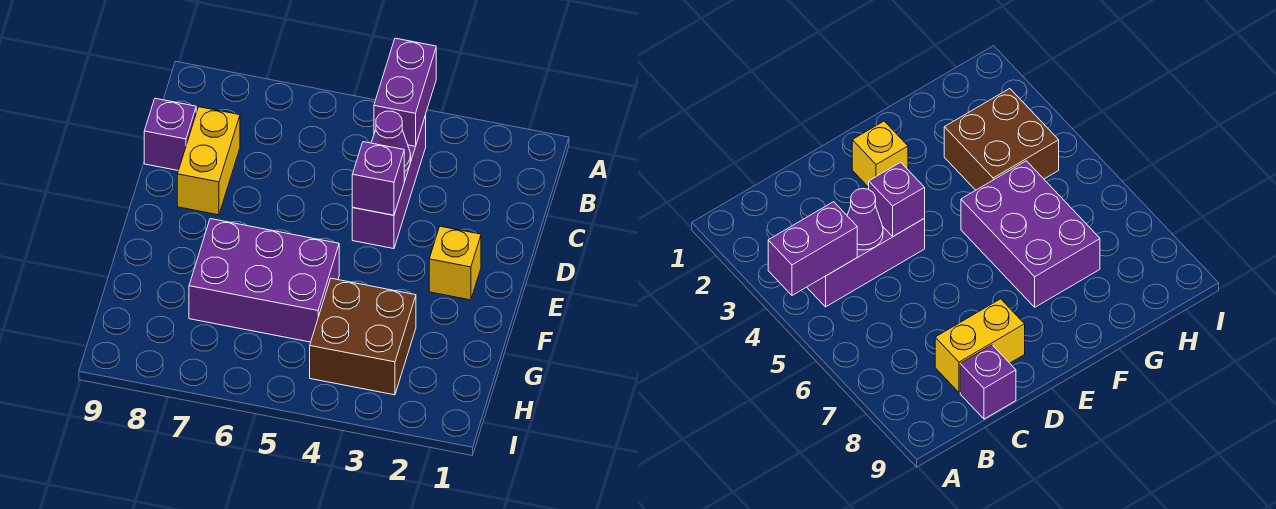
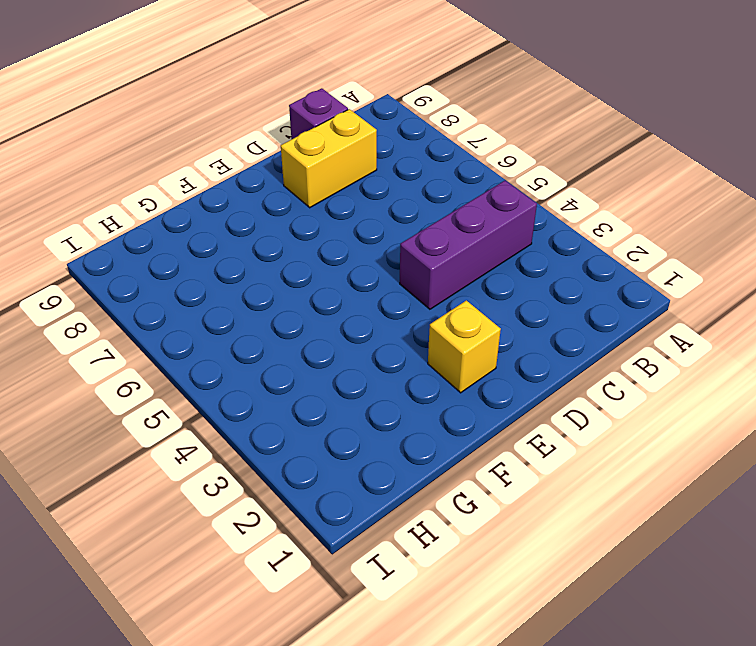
none -> purple brick F5:G7 level 1
none -> brown brick G3:H4 level 1

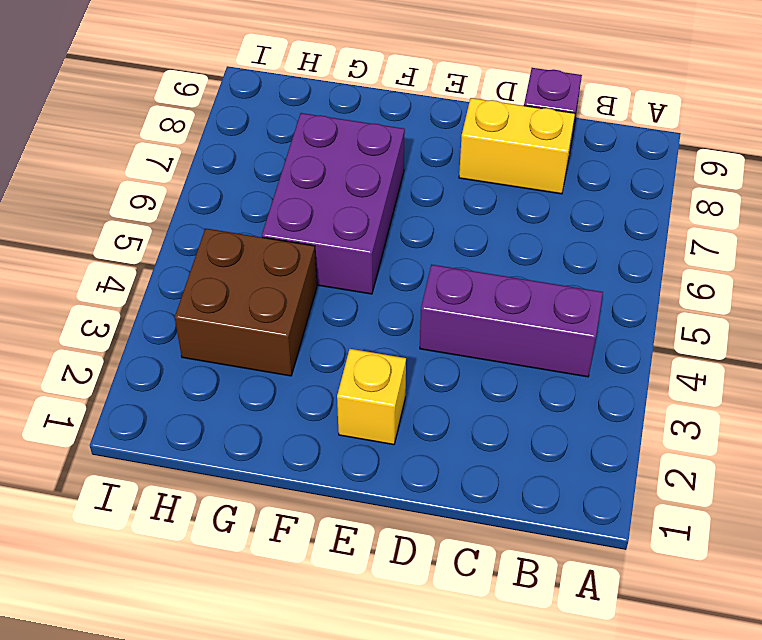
none -> purple brick A4:B4 level 2
none -> purple cone C4 level 2

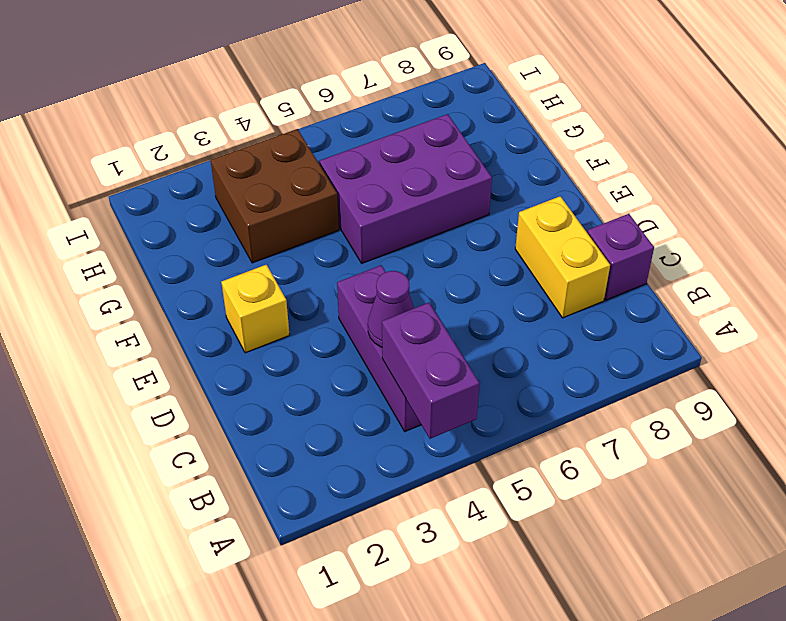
none -> purple brick D4 level 2

